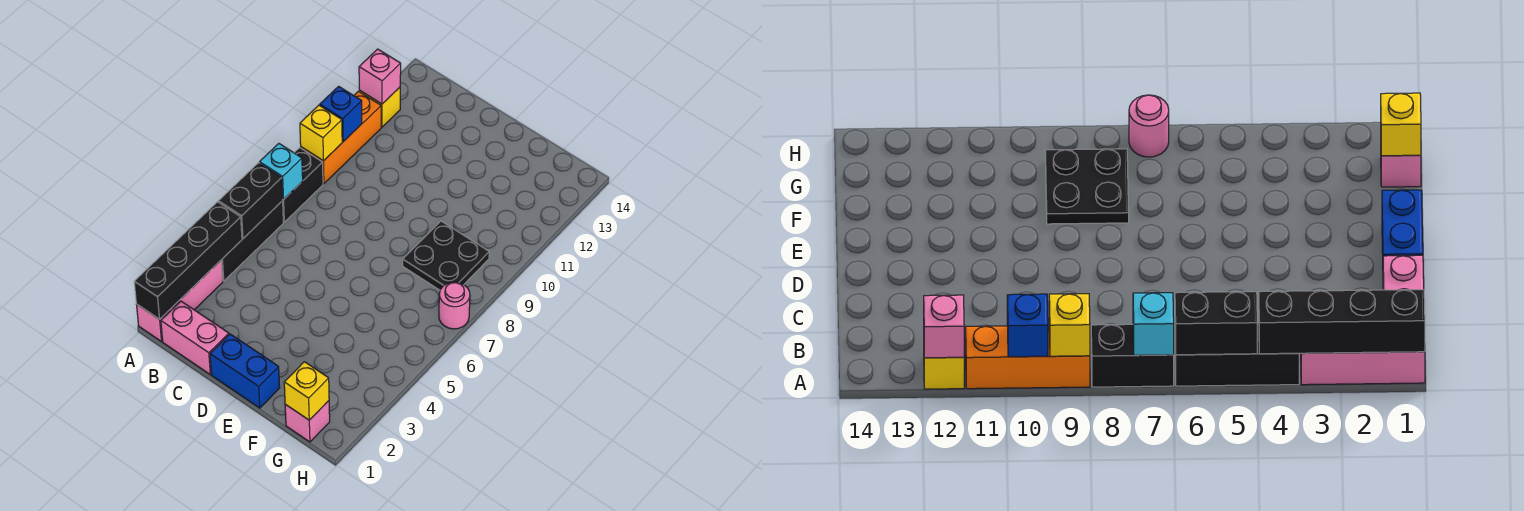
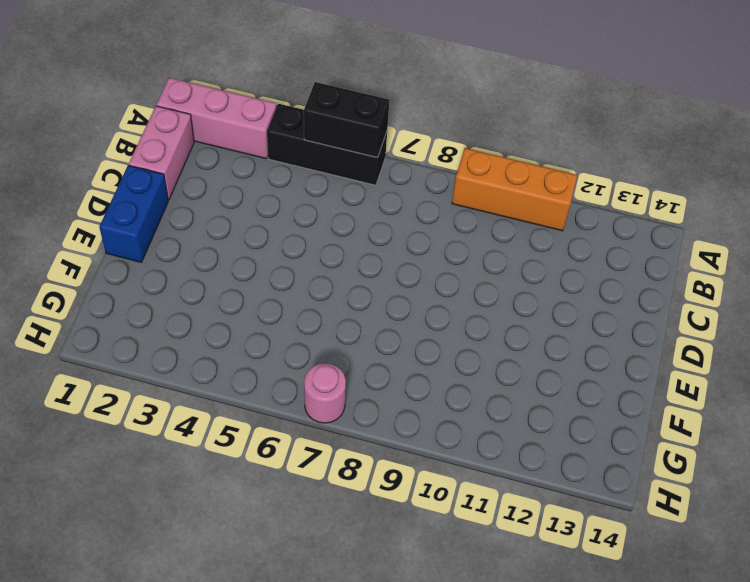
none -> black brick A7:A8 level 1
none -> yellow brick A12 level 1
none -> black plate F8:G9 level 1

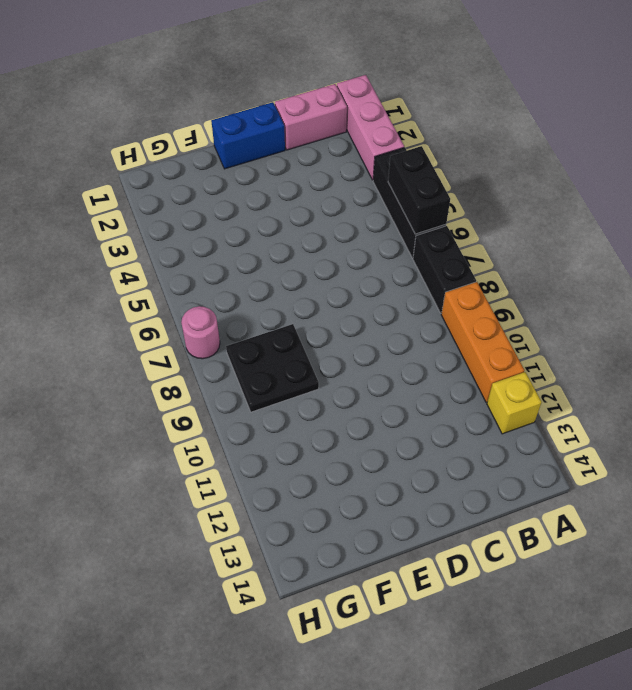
none -> pink brick G1 level 1
none -> black brick A1:A4 level 2
none -> cyan brick A7 level 2

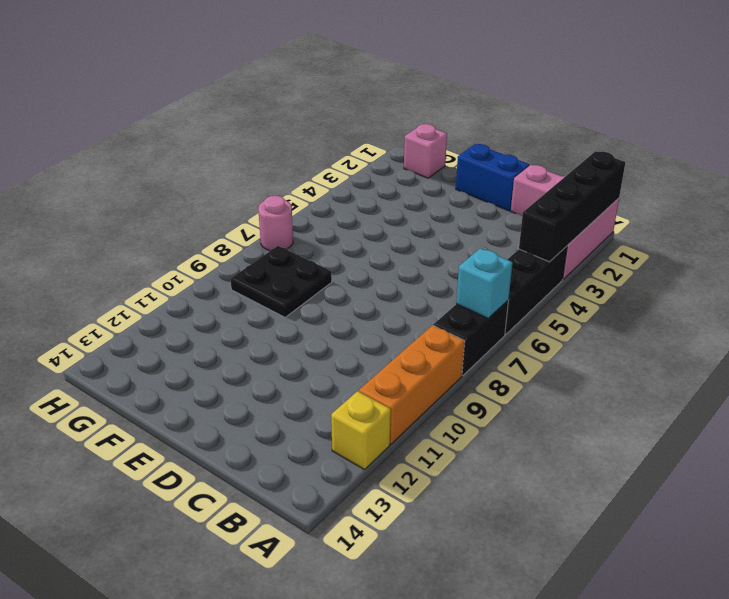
none -> black brick A5:A6 level 2
none -> yellow brick A9 level 2
none -> blue brick A10 level 2

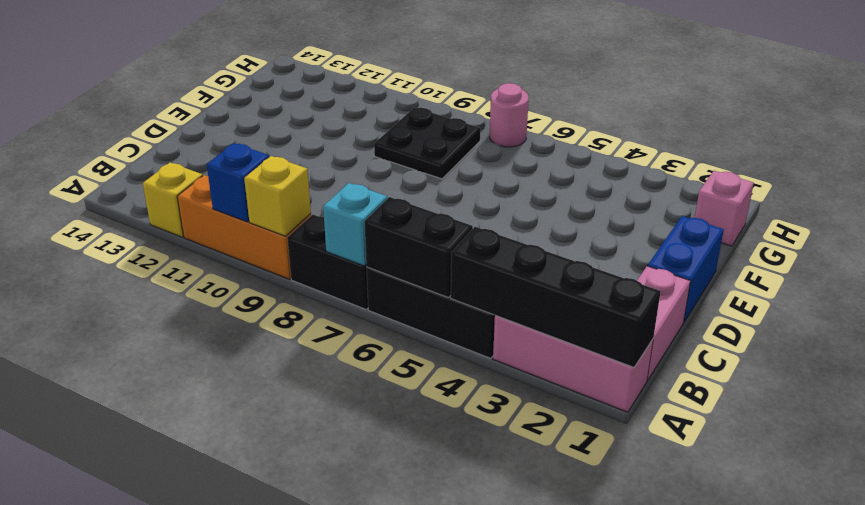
none -> pink brick A12 level 2
none -> yellow brick G1 level 2

